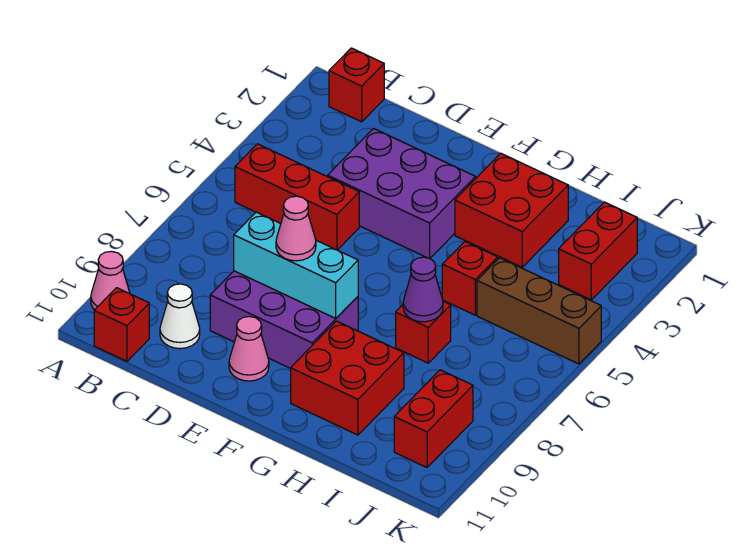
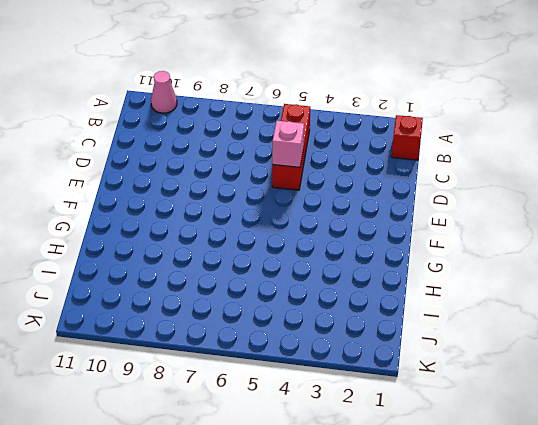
pink brick D5 level 2 -> none
none -> red brick B11 level 1
none -> white cone C10 level 1
none -> purple brick D3:F4 level 1

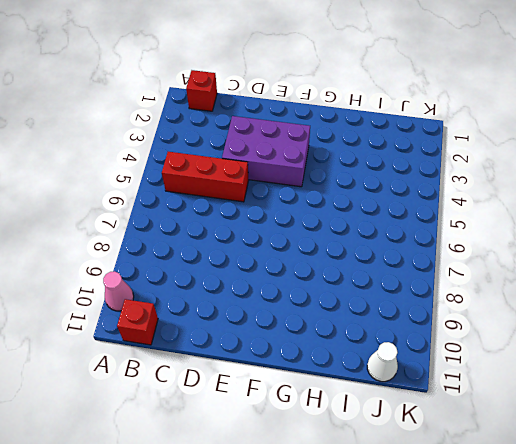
white cone J11 level 1 -> white cone C10 level 1
none -> purple brick D8:F9 level 1
none -> pink cone E10 level 1
none -> red brick G2:H3 level 1

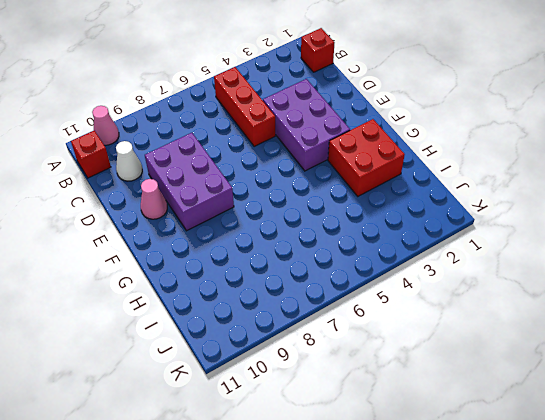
none -> red brick G9:H10 level 1
none -> red brick H5 level 1
none -> red brick H7 level 1

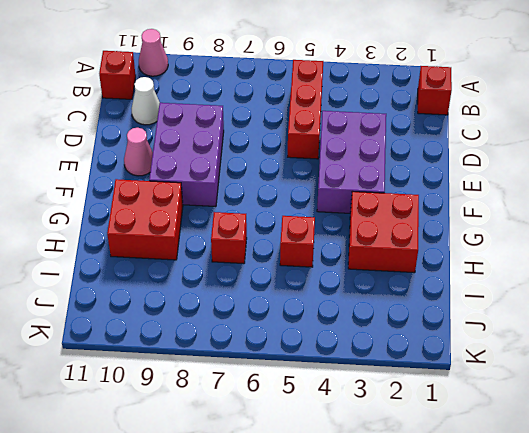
none -> brown brick I5:K5 level 1
none -> red brick J2:J3 level 1
none -> red brick J9:J10 level 1

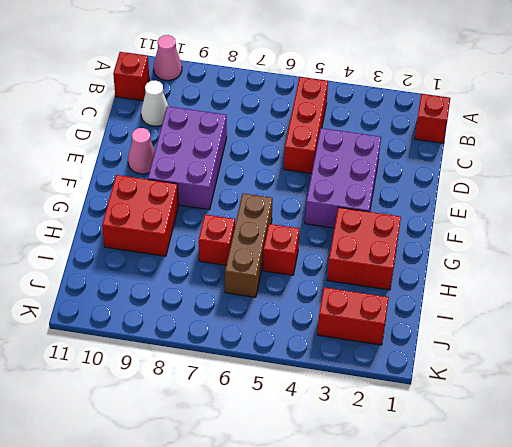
brown brick G6:I6 level 1 -> brown brick I5:K5 level 1
none -> red brick J9:J10 level 1
none -> cyan brick D8:F8 level 2
none -> purple cone H7 level 2

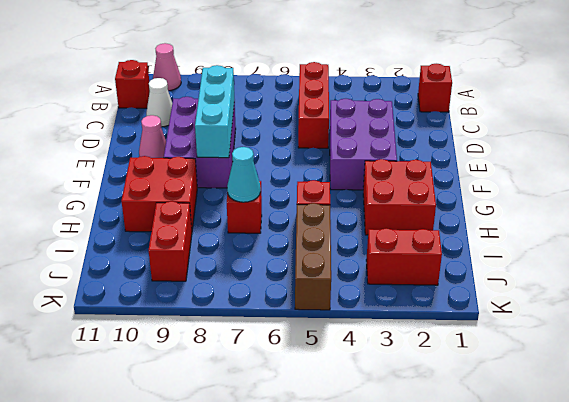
cyan cone H7 level 2 -> purple cone H7 level 2
red brick I9:J9 level 1 -> red brick J9:J10 level 1
none -> pink cone E8 level 3

